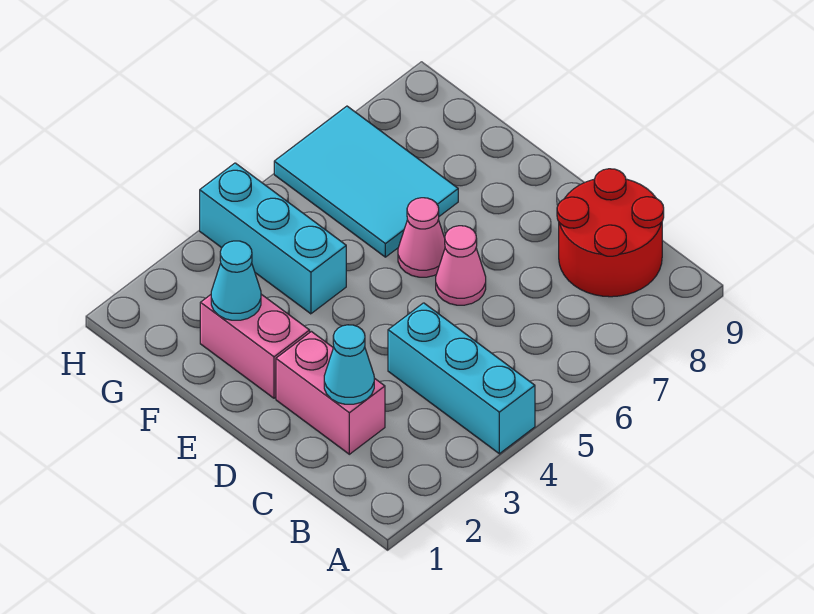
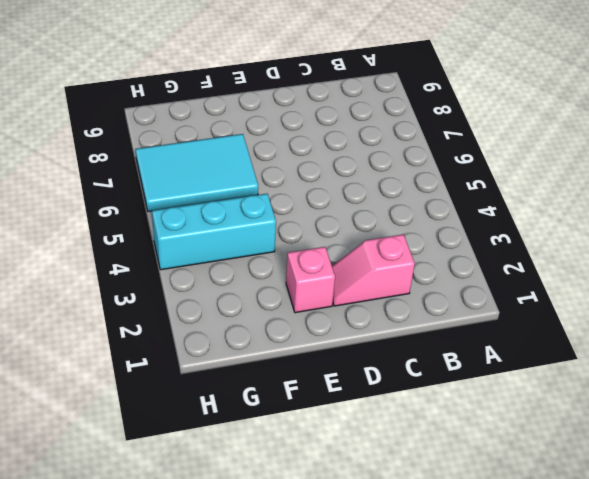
pink slope C2:D2 level 1 top C -> pink brick C2:D2 level 1
pink brick E2 level 1 -> pink brick E2:F2 level 1
none -> cyan brick A4:C4 level 1
none -> red round brick B8:C9 level 1

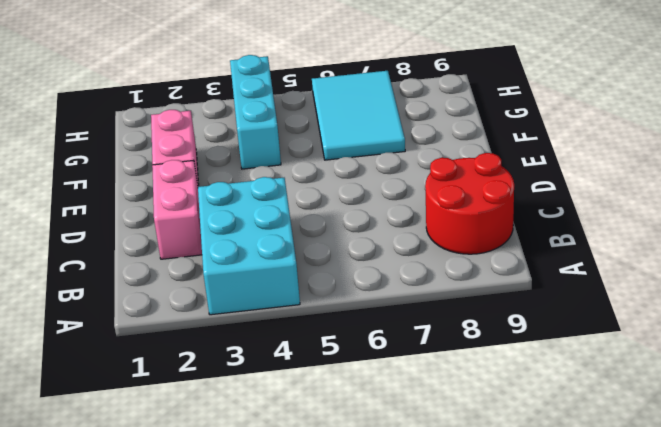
cyan brick A3:C4 level 1 -> cyan brick A4:C4 level 1
none -> pink cone D6 level 1
none -> pink cone E6 level 1

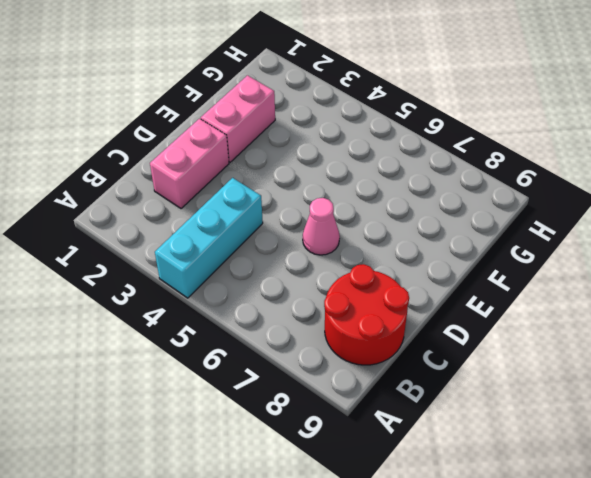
none -> pink cone E6 level 1
none -> cyan brick F4:H4 level 1

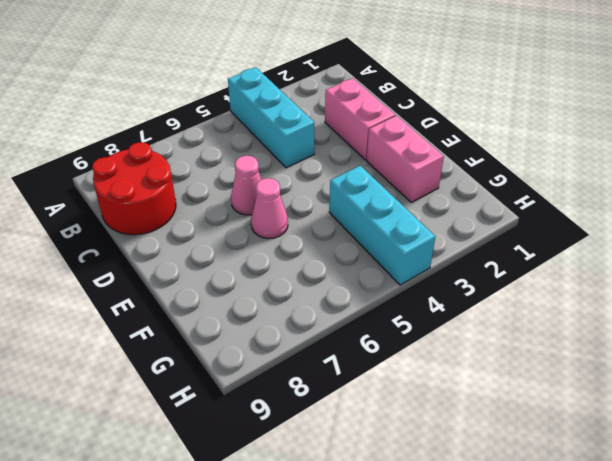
none -> cyan tile F6:H7 level 1
none -> cyan cone C2 level 2

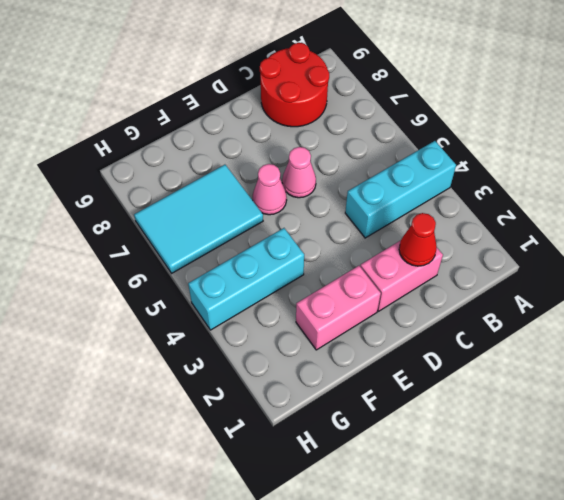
red cone C2 level 2 -> cyan cone C2 level 2
none -> cyan cone F2 level 2

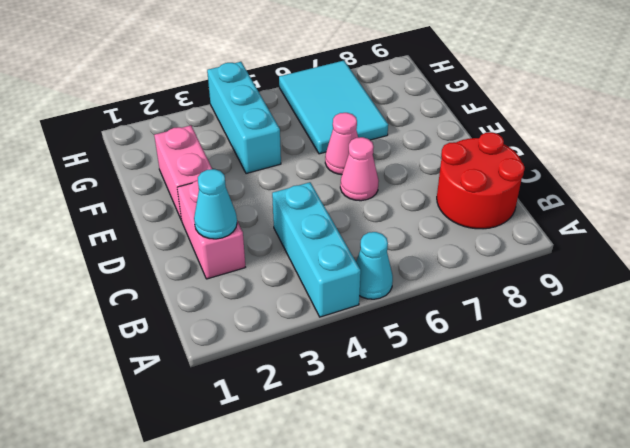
cyan cone A5 level 1 -> cyan cone F2 level 2

